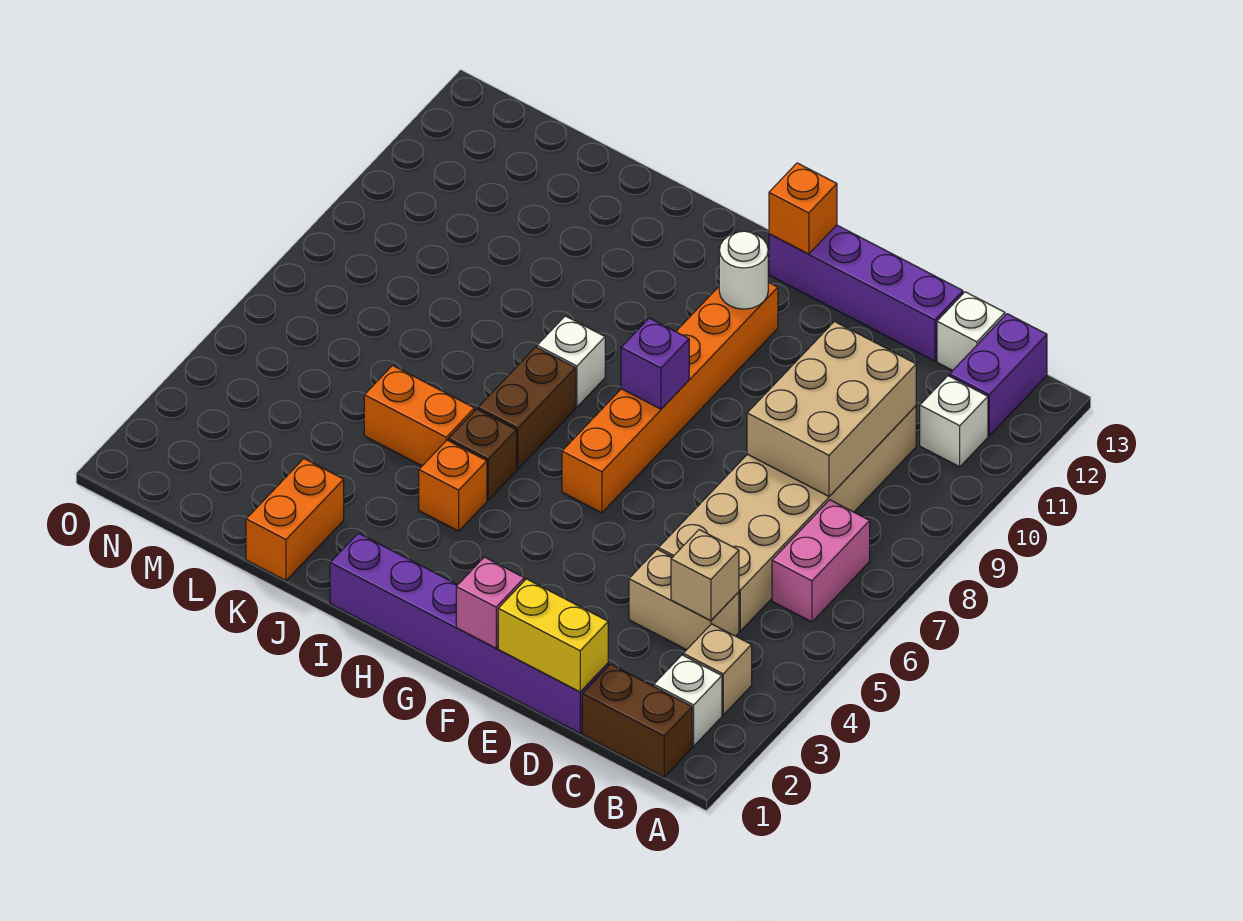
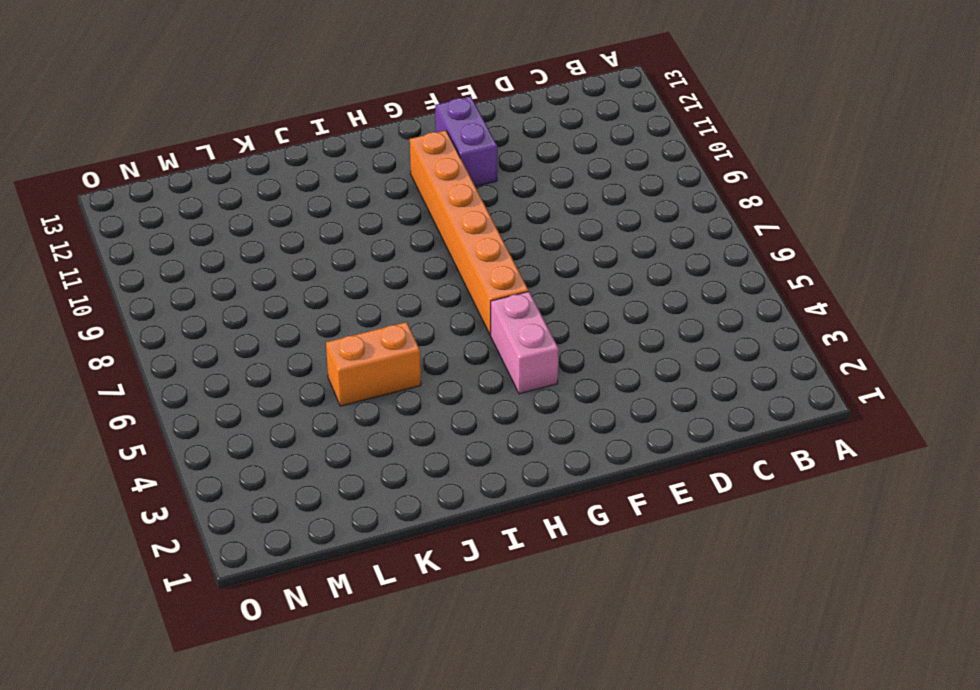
purple brick F11:F12 level 1 -> purple brick B12:B13 level 1
pink brick G4:G5 level 1 -> pink brick B6:B7 level 1
none -> brown brick B1:C1 level 1
none -> white brick B2 level 1
none -> tan brick B3 level 1

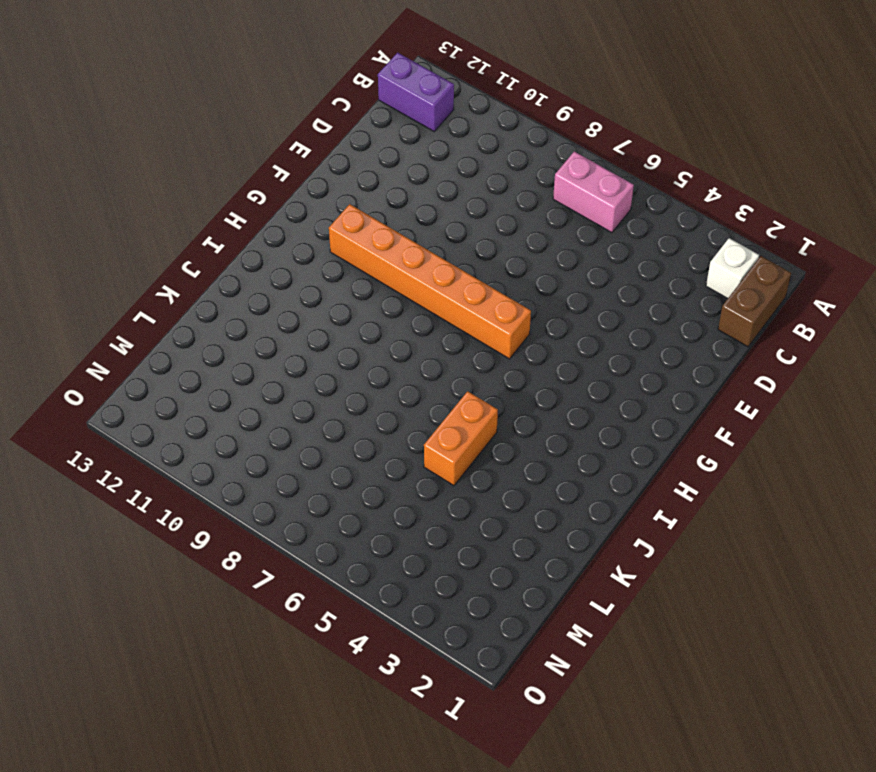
none -> tan brick B3 level 1
none -> white brick B11 level 1
none -> tan brick C4:D4 level 1

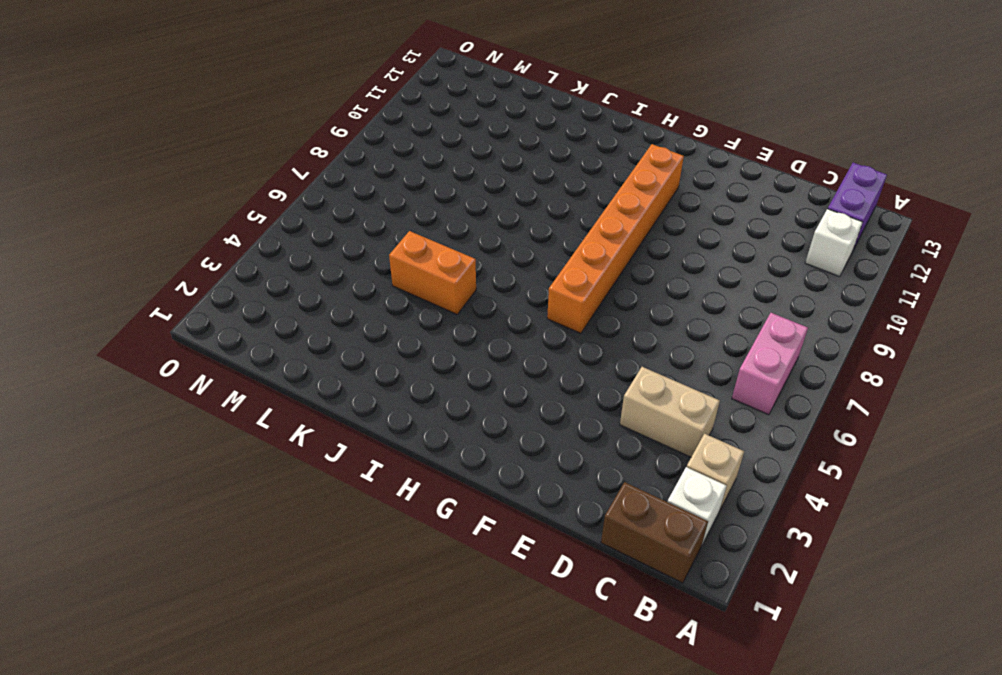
none -> tan brick C5:D10 level 1
none -> white brick C13 level 1
none -> purple brick D1:I1 level 1

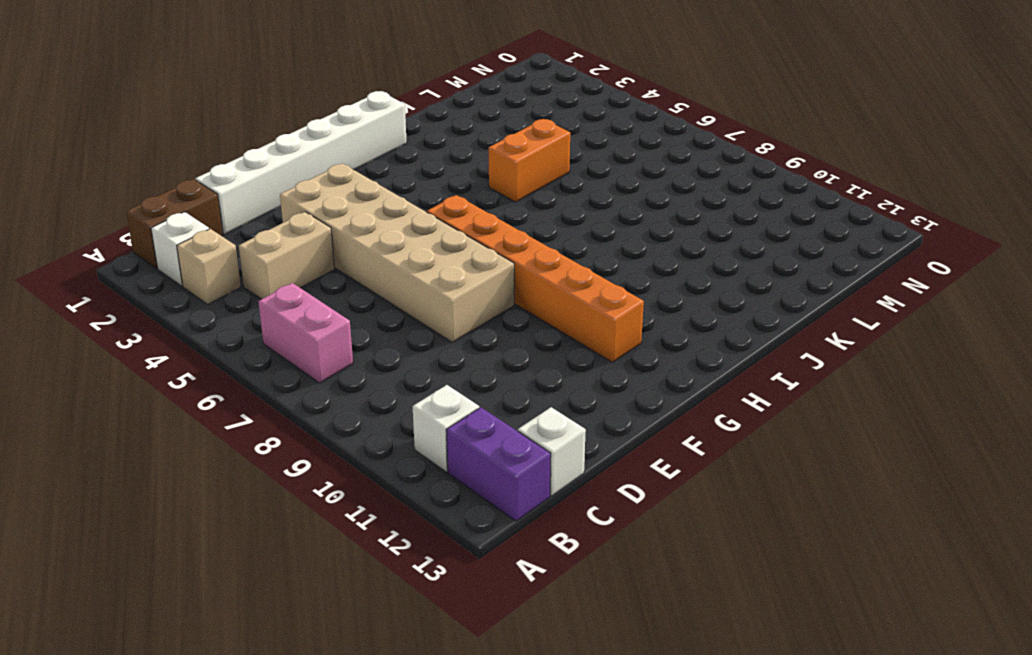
white brick D1:I1 level 1 -> purple brick D1:I1 level 1
tan brick E3:F8 level 1 -> tan brick C5:D10 level 1
none -> purple brick D13:G13 level 1
none -> orange brick I4 level 1
none -> brown brick I5 level 1

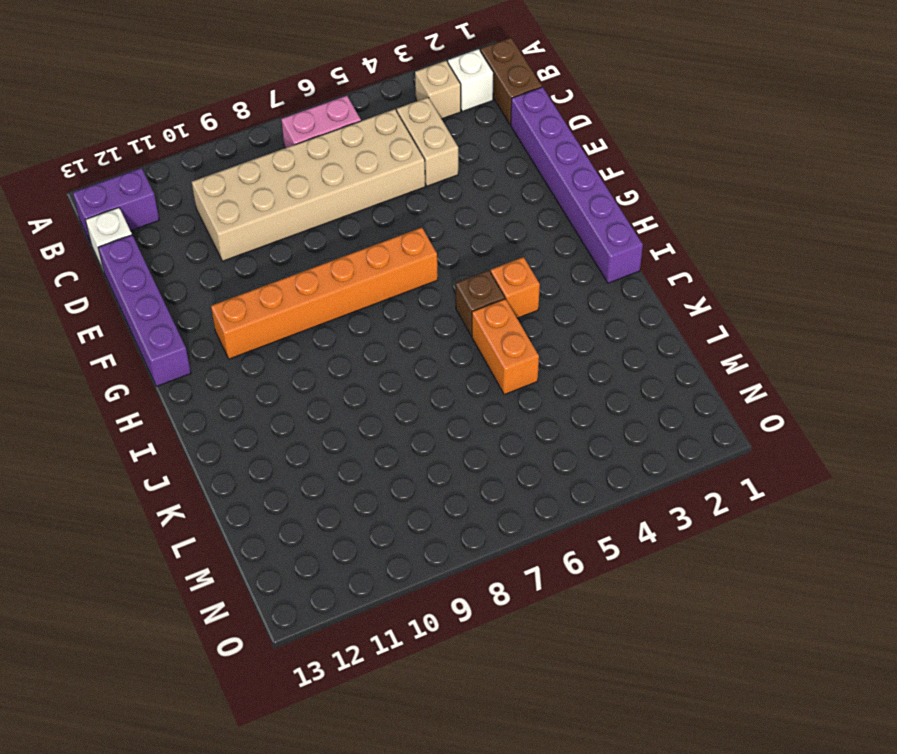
none -> white brick B11 level 1
none -> brown brick I6:I7 level 1
none -> white brick I8 level 1

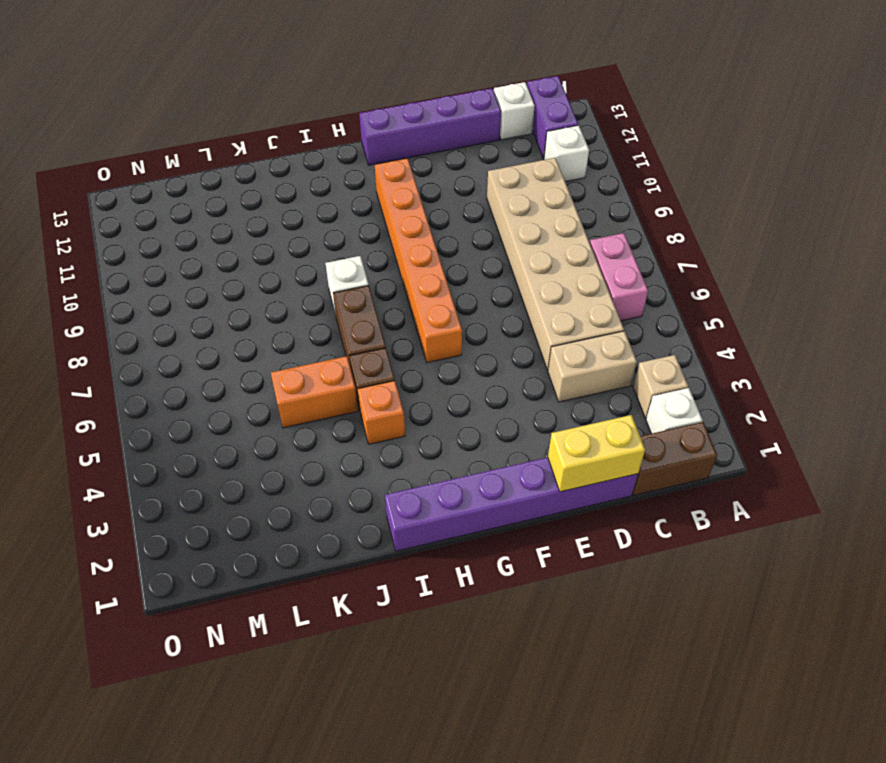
none -> orange brick K1:K2 level 1
none -> tan brick C4 level 2
none -> tan brick C8:D10 level 2

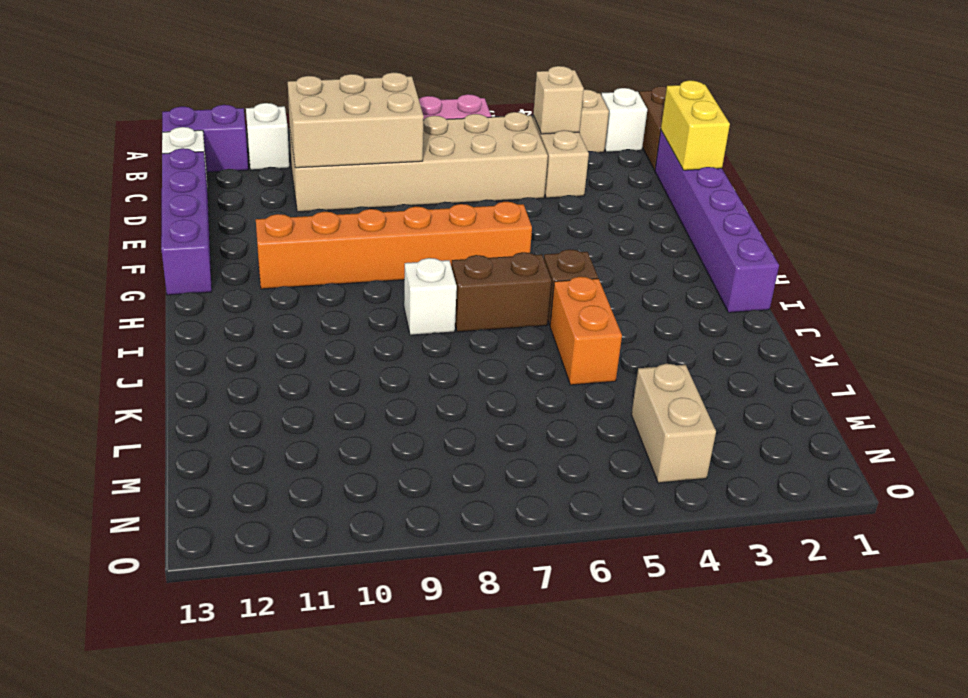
tan brick M4:N4 level 1 -> none
none -> orange brick I4 level 1
none -> orange brick K1:K2 level 1
none -> pink brick F1 level 2

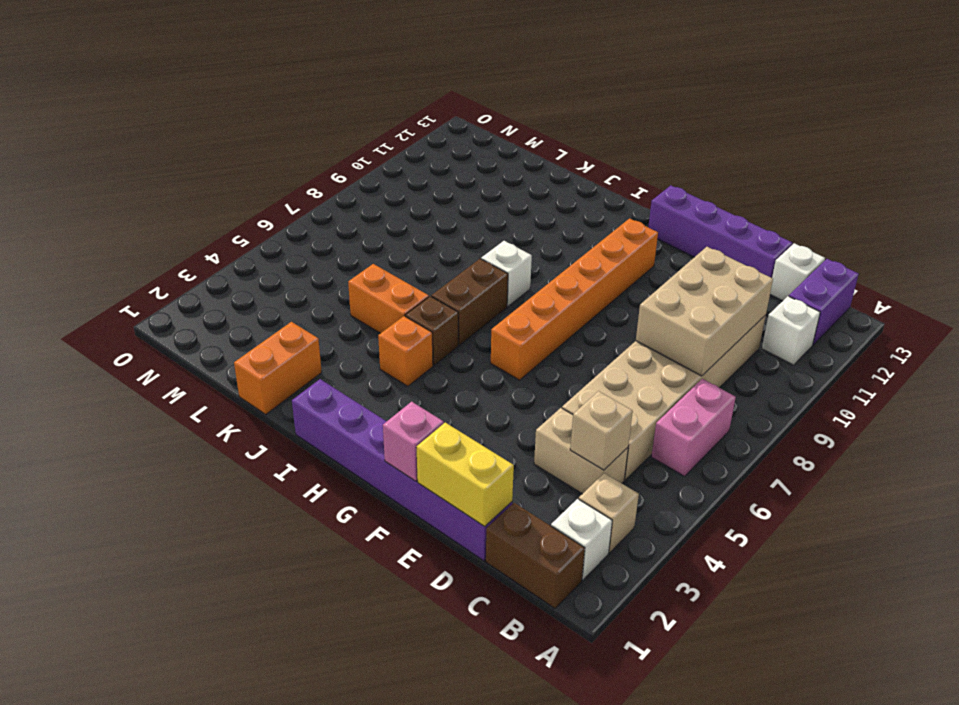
none -> purple brick G8 level 2
none -> white round brick G11 level 2
none -> orange brick G13 level 2

